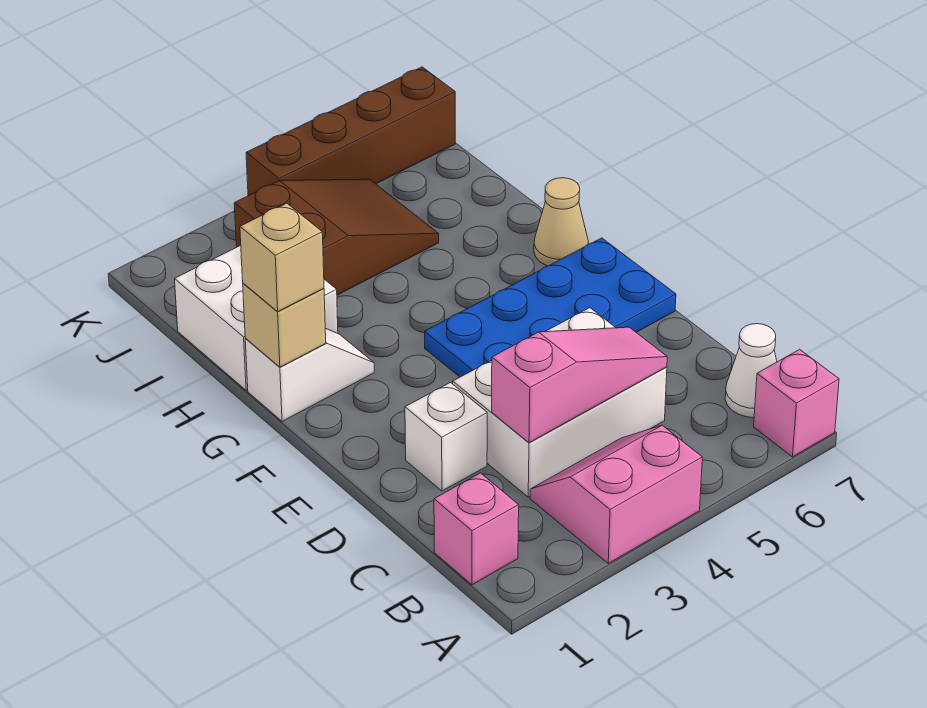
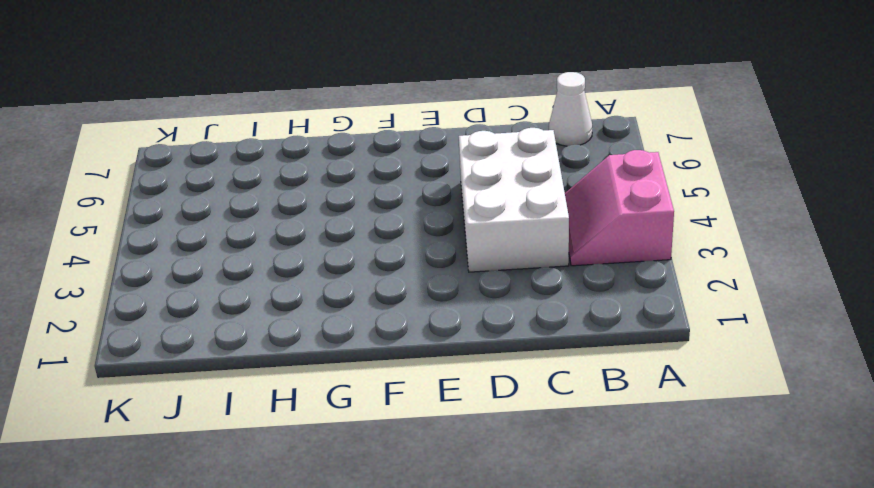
none -> pink brick A7 level 1
none -> pink brick B1 level 1
none -> white brick D2 level 1

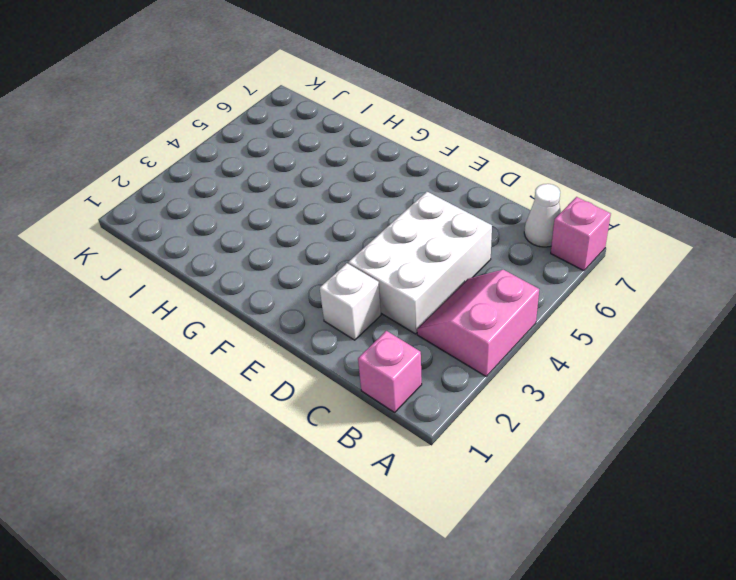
none -> blue plate E4:F7 level 1
none -> white slope G1:G2 level 1 top 1
none -> tan cone G7 level 1

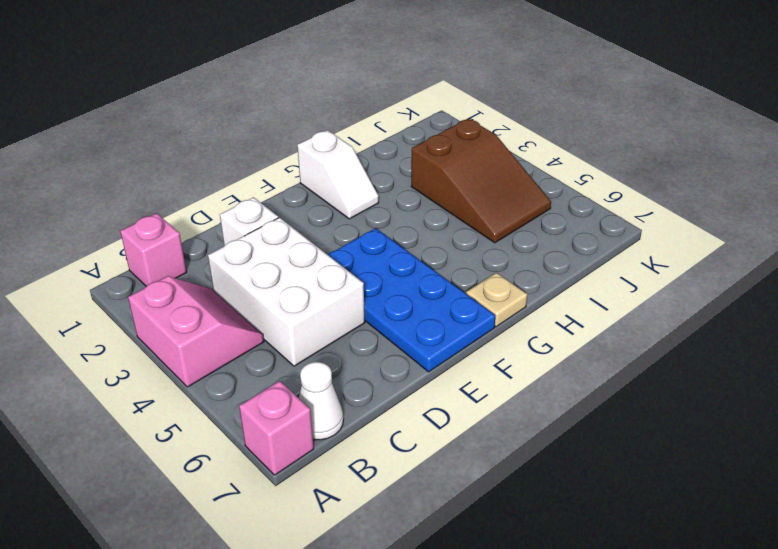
tan plate G7 level 1 -> tan cone G7 level 1
none -> white brick H1:I2 level 1
none -> brown brick K4:K7 level 1
none -> pink slope C3:C5 level 2 top 3

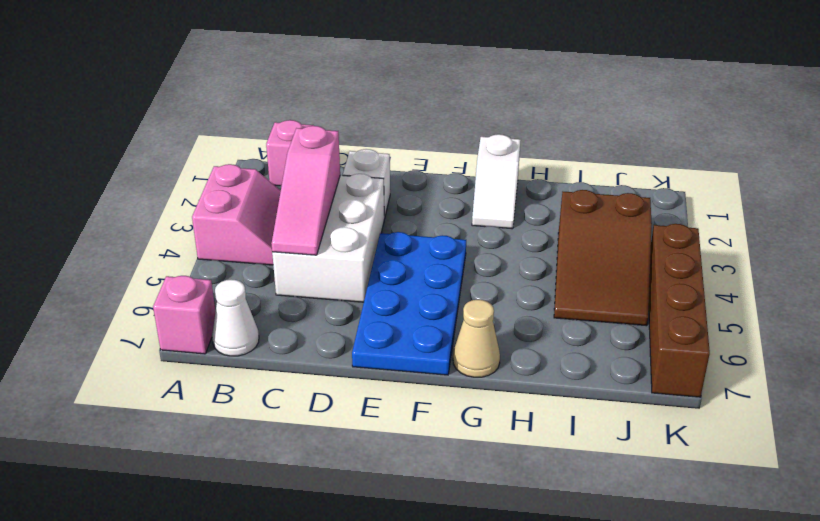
none -> white brick H1:I2 level 1
none -> tan brick G1 level 2
none -> tan brick G1 level 3

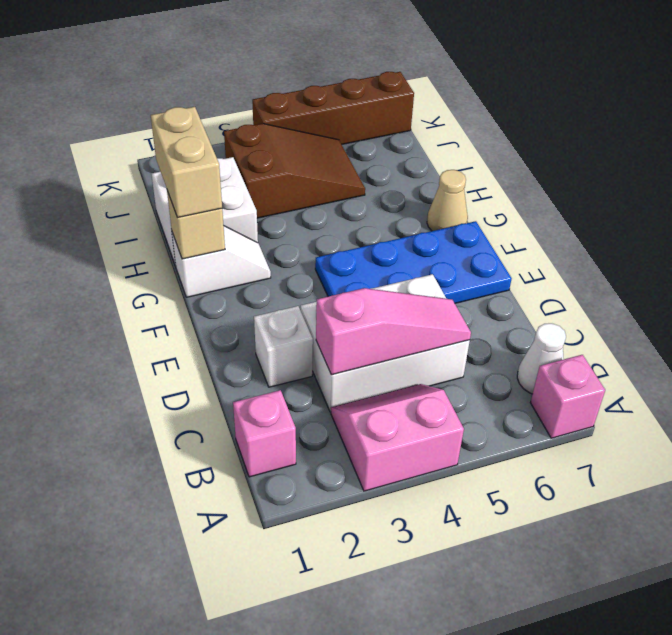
tan brick G1:H1 level 3 -> tan brick G1 level 3

